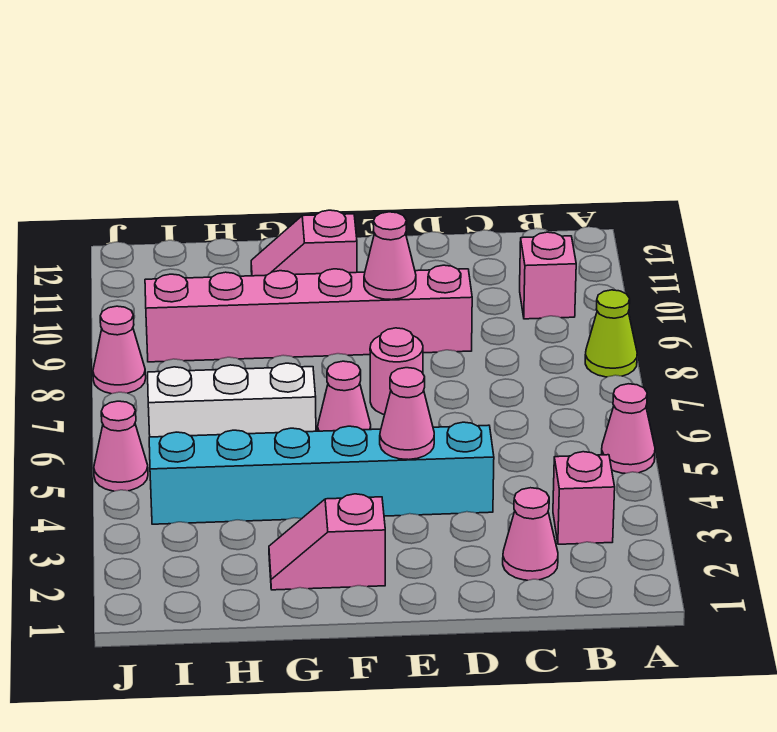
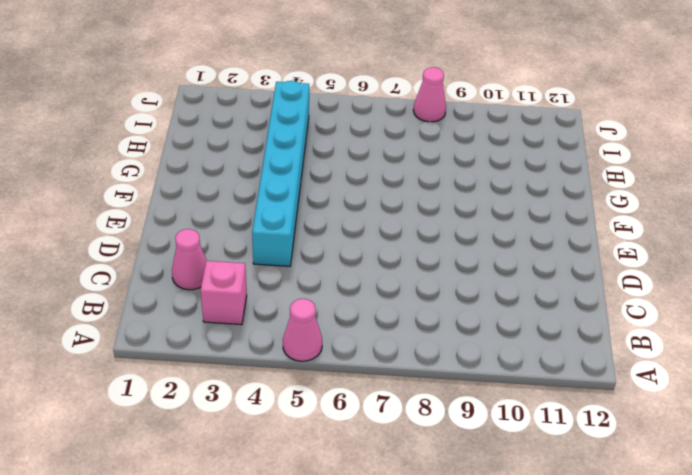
none -> lime cone A8 level 1
none -> pink brick B10 level 1
none -> pink brick D9:I9 level 1

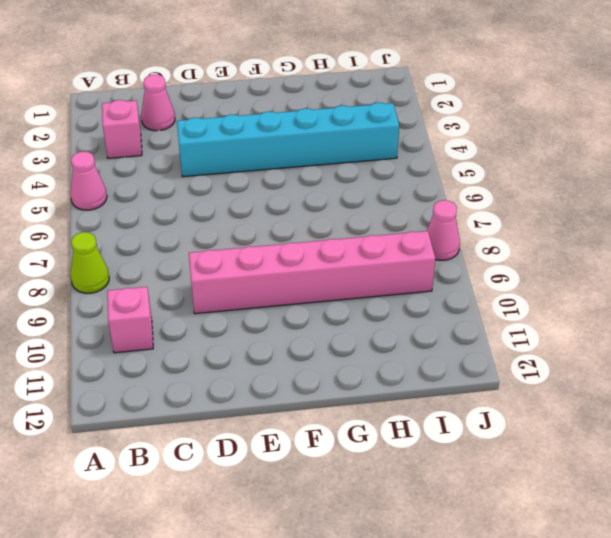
none -> pink round brick E7 level 1
none -> pink slope F2:G2 level 1 top F
none -> pink cone F6 level 1

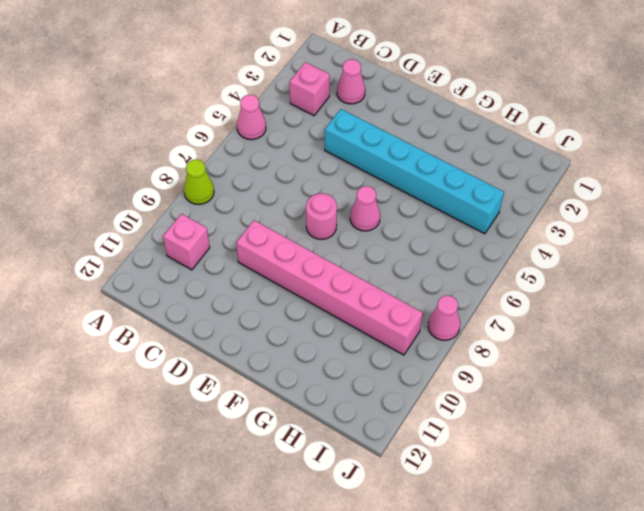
none -> pink slope F2:G2 level 1 top F
none -> pink slope F11:G11 level 1 top F
none -> white brick G6:I6 level 1

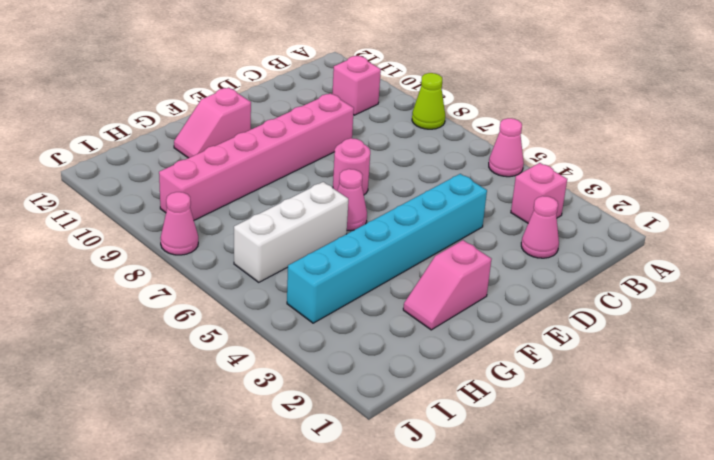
none -> pink cone J5 level 1
none -> pink cone E4 level 2
none -> pink cone E9 level 2

